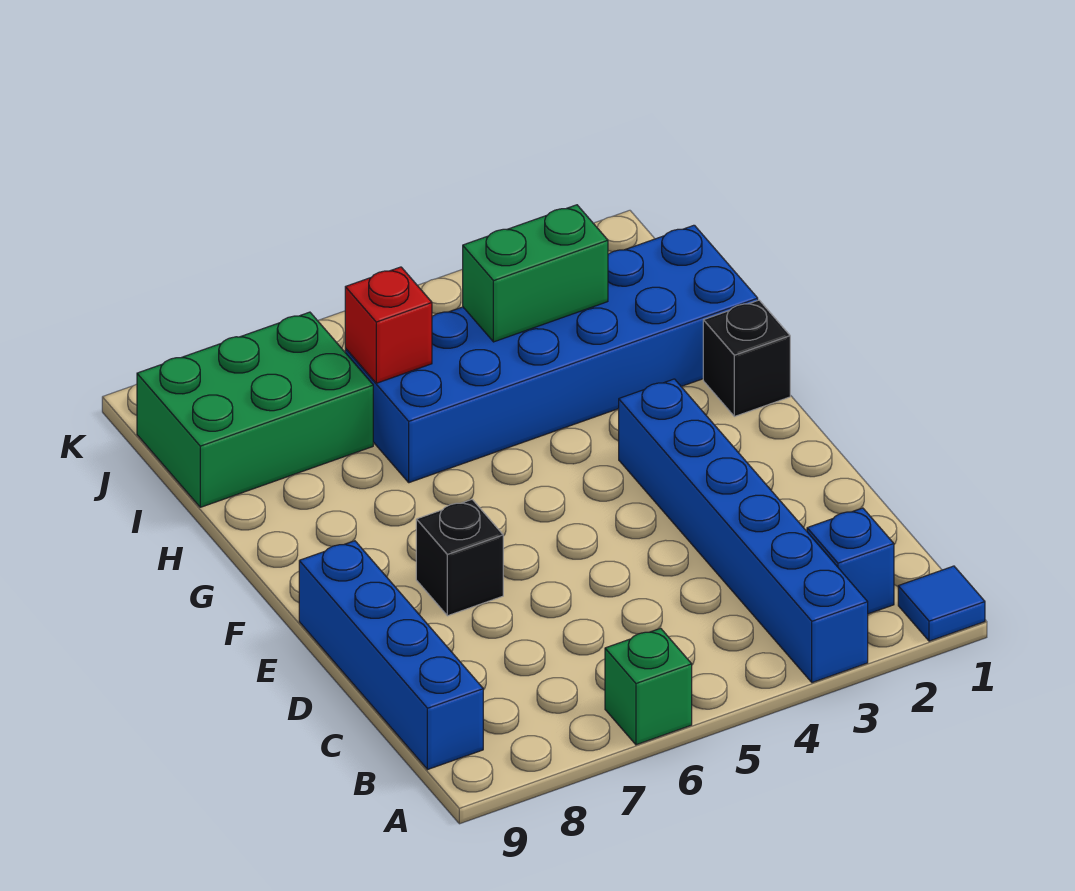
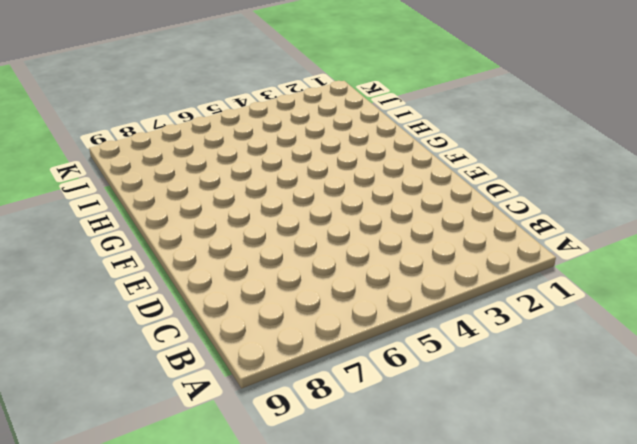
none -> blue tile A1 level 1
none -> blue brick A3:F3 level 1

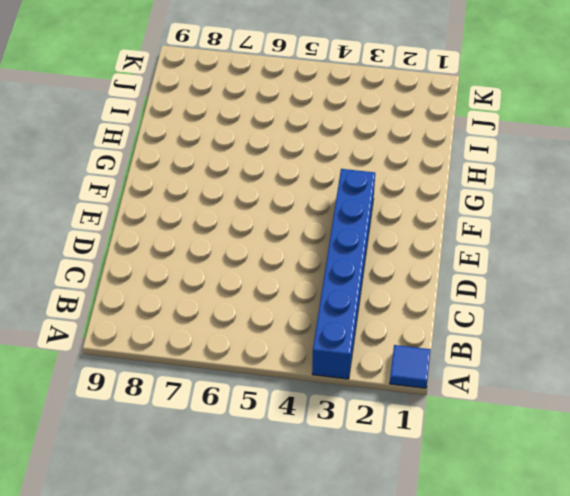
none -> green brick A6 level 1
none -> blue brick B2 level 1

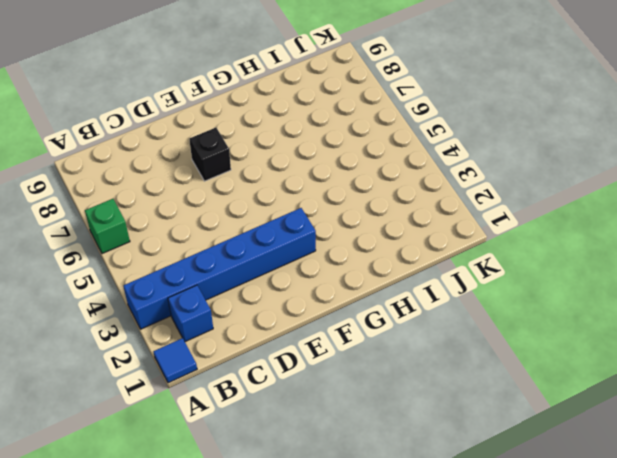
none -> blue brick B9:E9 level 1
none -> black brick G1 level 1

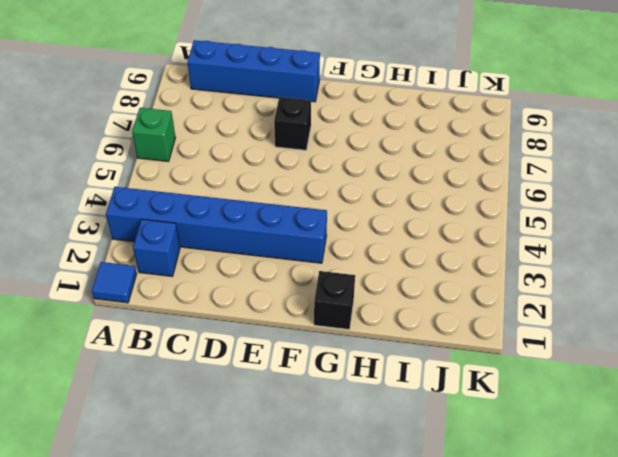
none -> blue brick H1:I6 level 1
none -> green brick I7:J9 level 1

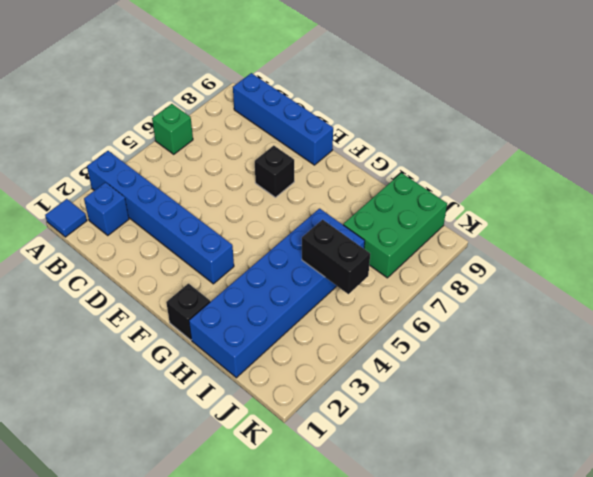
black brick I5:J5 level 2 -> none
none -> green brick I3:I4 level 2
none -> red brick I6 level 2

